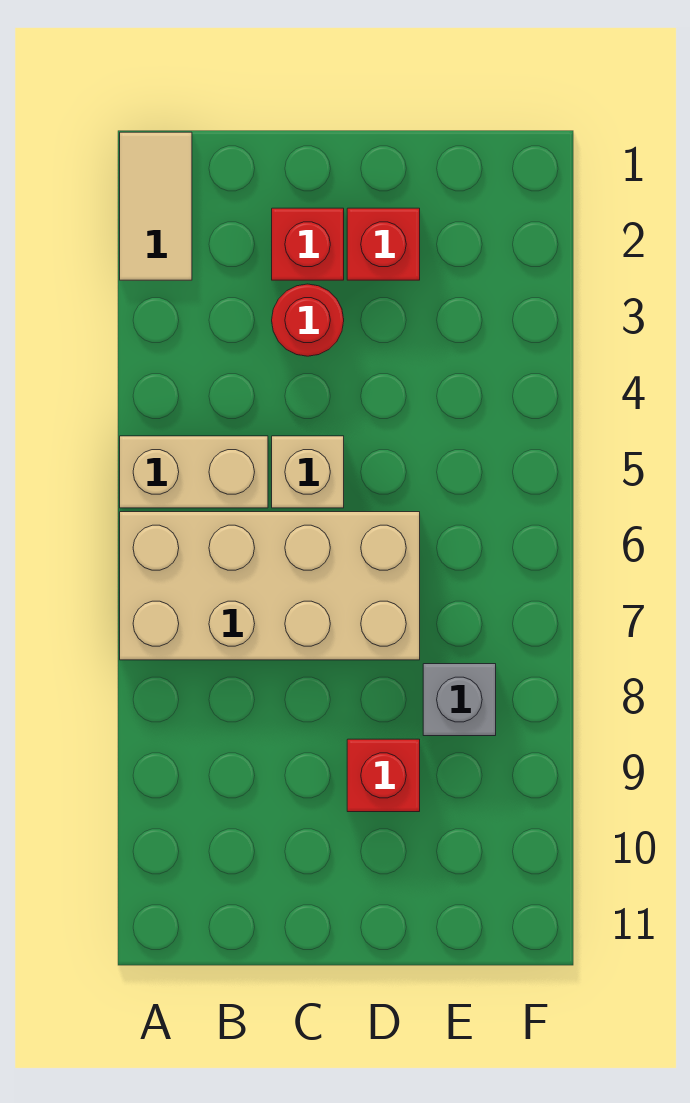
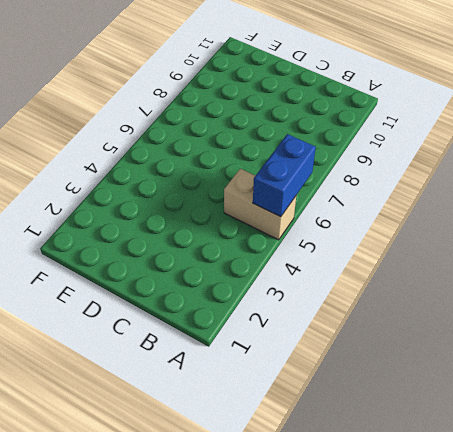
blue brick A5:A6 level 2 -> none
none -> tan tile A1:A2 level 1
none -> tan brick A6:D7 level 1

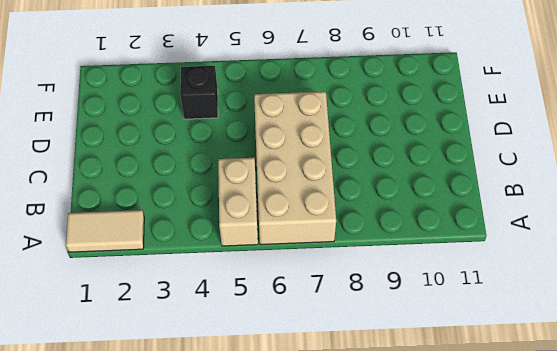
black brick E4 level 1 -> none
none -> red brick C2 level 1
none -> red round brick C3 level 1

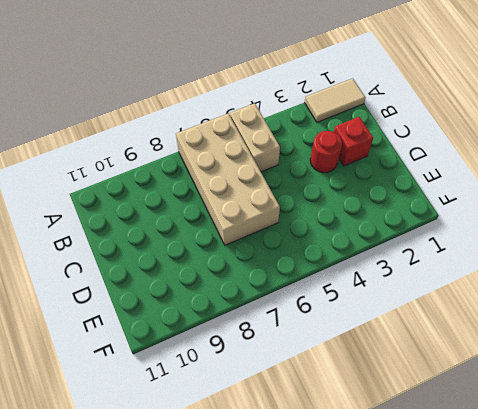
none -> tan brick C5 level 1
none -> red brick D2 level 1

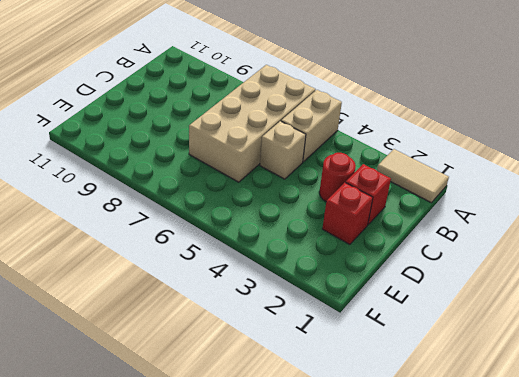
none -> red brick D9 level 1
none -> grey brick E8 level 1

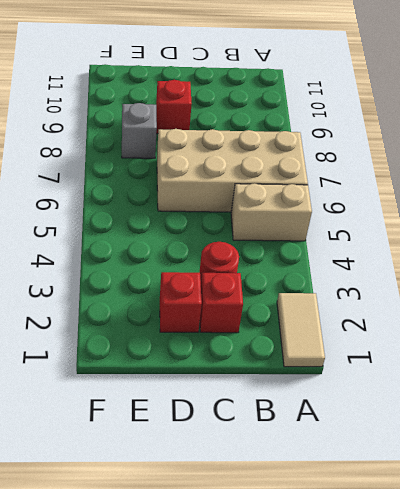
none -> tan brick C5 level 1

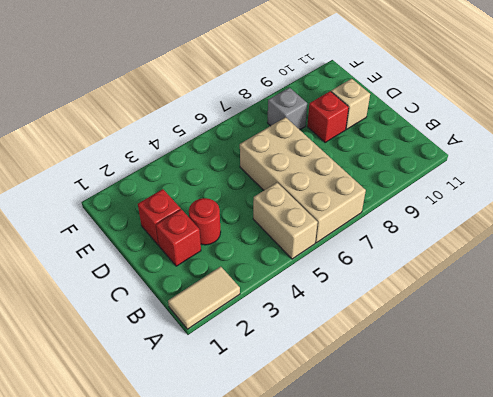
tan brick D10 level 1 -> tan brick C5 level 1

